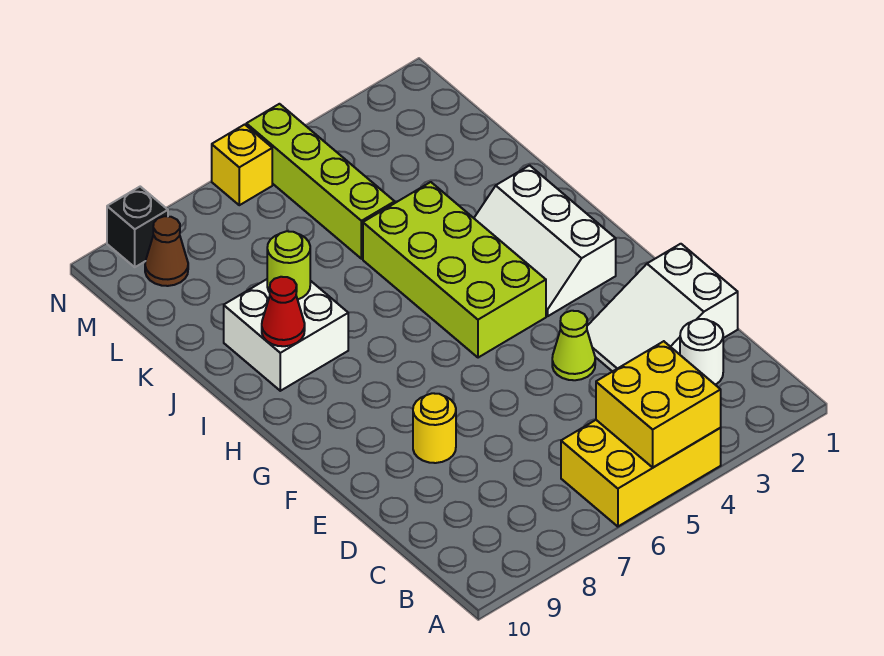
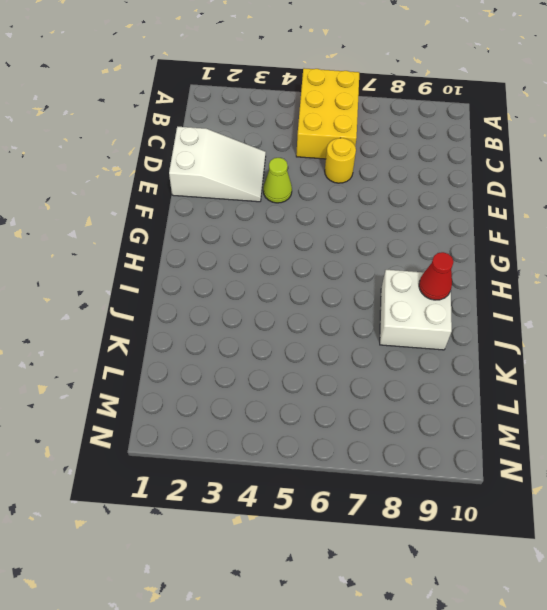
yellow brick A5:C6 level 1 -> yellow brick A4:B6 level 1
yellow round brick D6 level 1 -> yellow round brick E8 level 1
none -> white round brick C2 level 1
none -> white slope G2:I3 level 1 top 2
none -> lime brick G4:J5 level 1

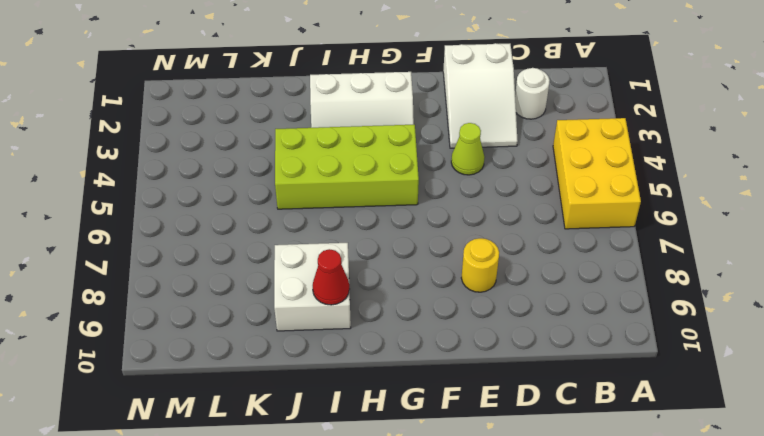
none -> lime brick K5:N5 level 1
none -> brown cone M9 level 1
none -> yellow brick N6 level 1

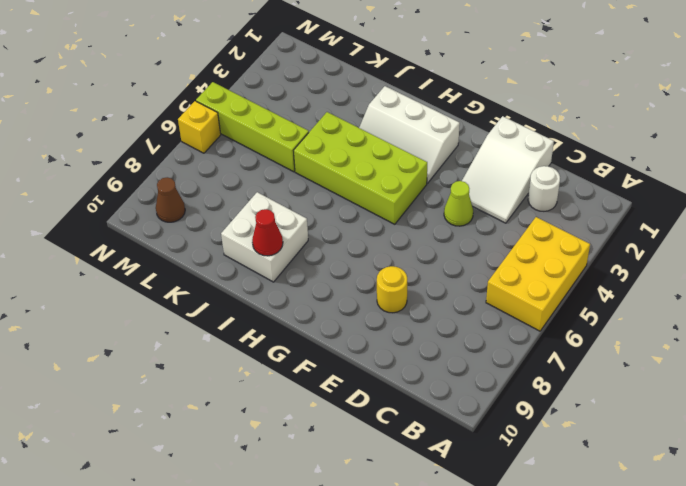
none -> black brick N9 level 1
none -> yellow brick A4:B5 level 2
none -> lime round brick J8 level 2

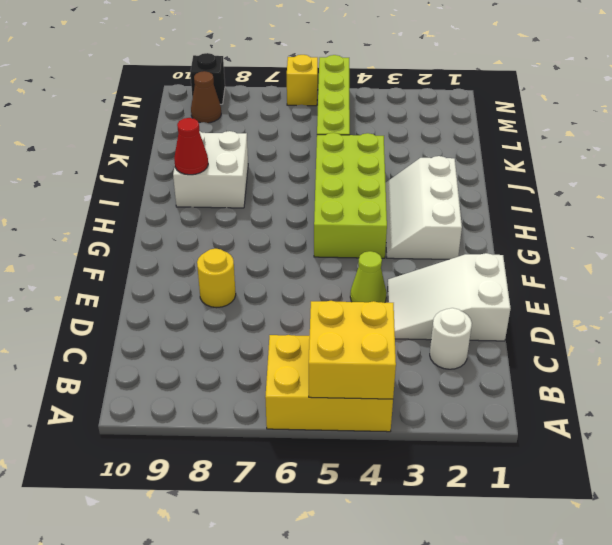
none -> lime round brick J8 level 2

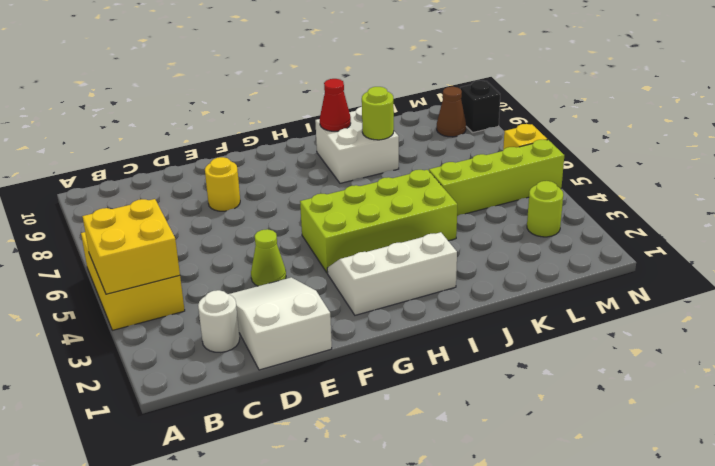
lime round brick M3 level 1 -> none

